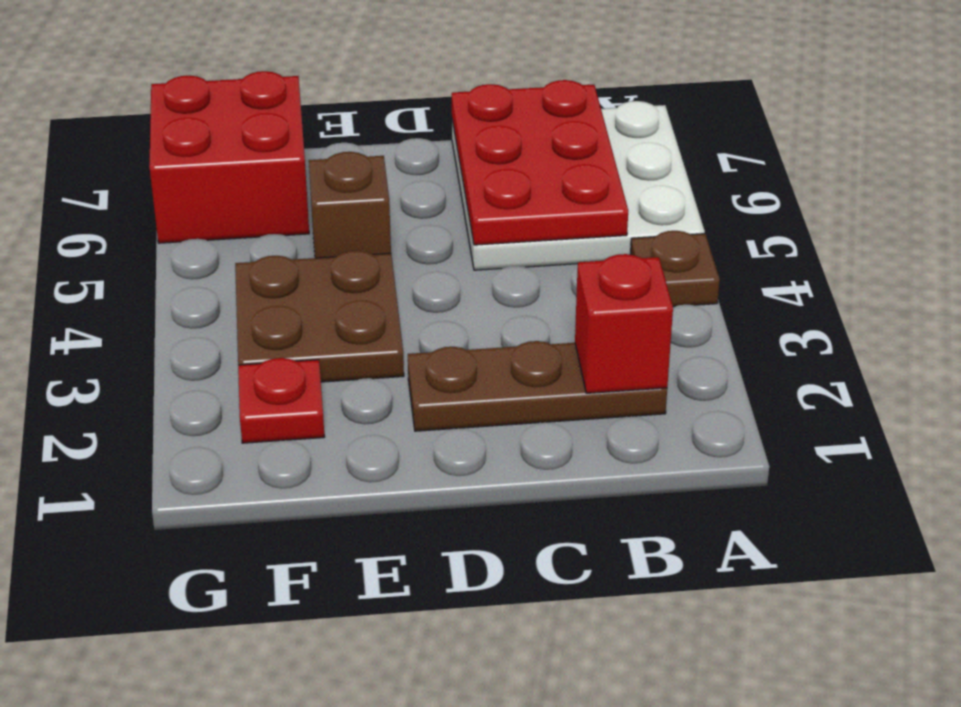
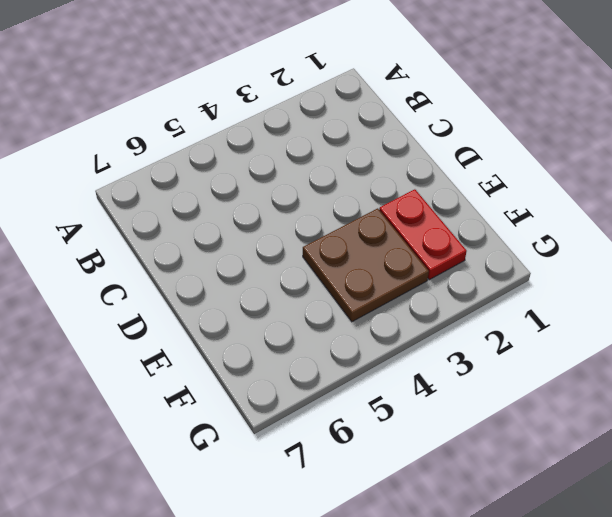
red plate E2:F2 level 1 -> red plate F2 level 1
none -> brown plate A4 level 1
none -> white plate A5:C7 level 1

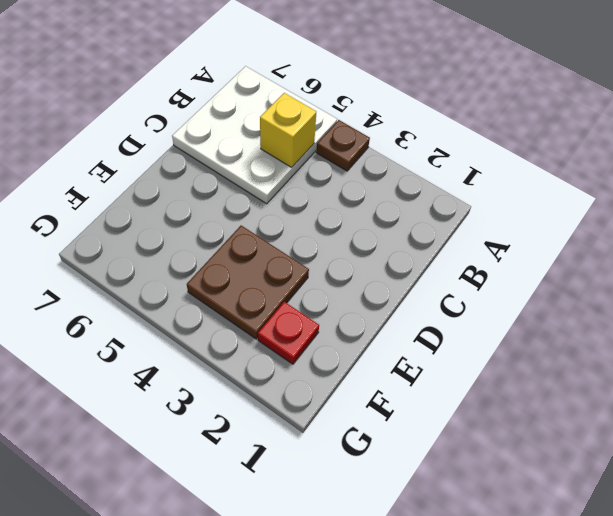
yellow brick B5 level 2 -> red plate B5:C7 level 2
none -> brown plate B2:D2 level 1
none -> brown brick E5 level 1

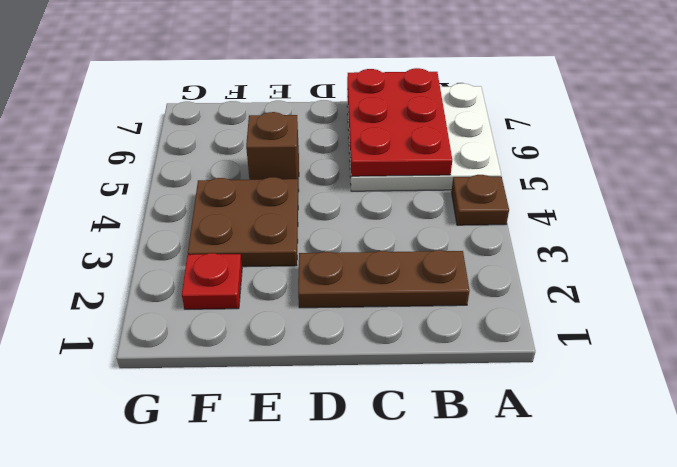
none -> red brick F6:G7 level 1
none -> red brick B2 level 2

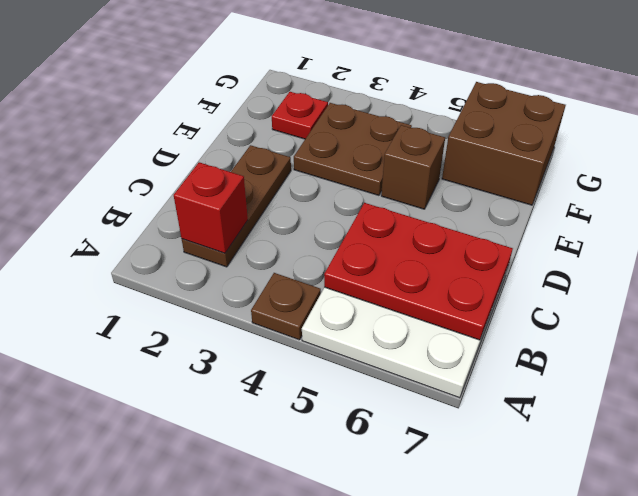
brown brick F6:G7 level 1 -> red brick F6:G7 level 1

